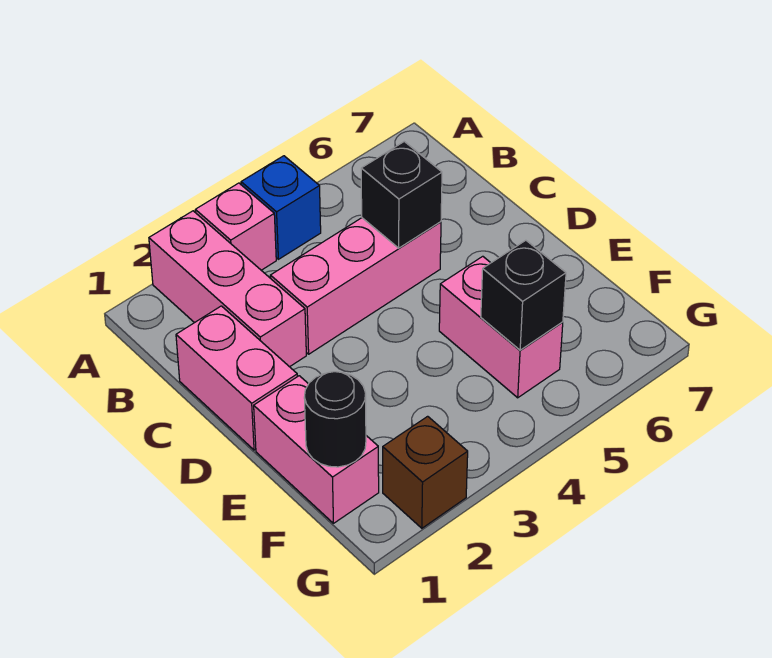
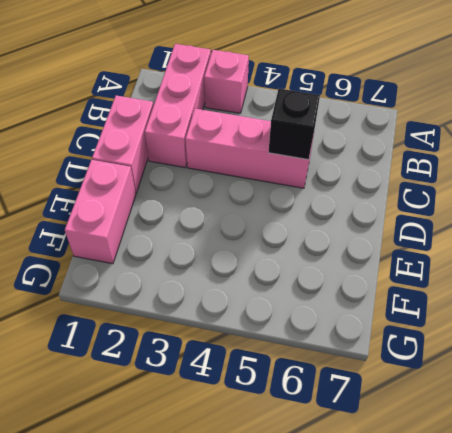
none -> blue brick A4 level 1
none -> pink brick E5:F5 level 1

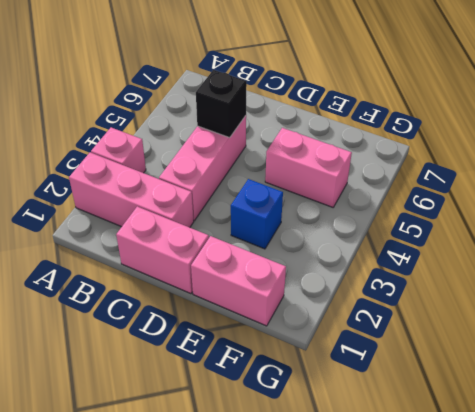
blue brick E3 level 1 -> blue brick A4 level 1
none -> brown brick G2 level 1
none -> black round brick F1 level 2

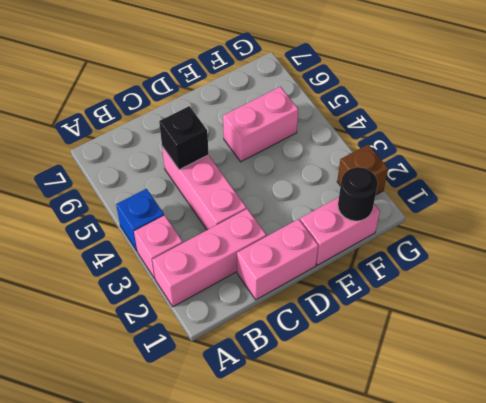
none -> black brick F5 level 2

